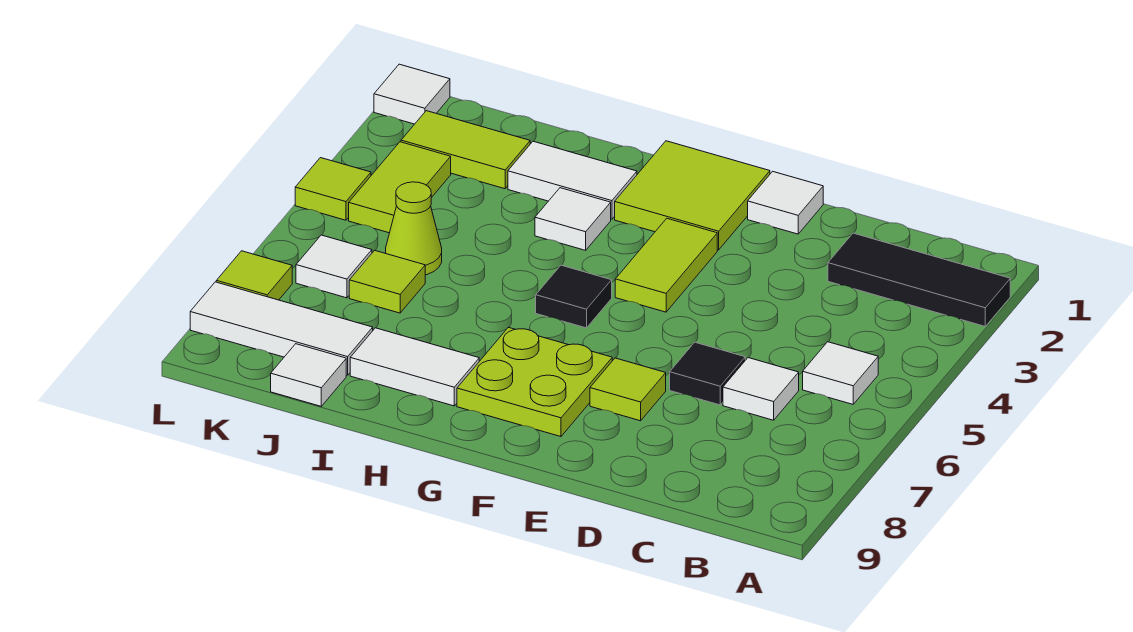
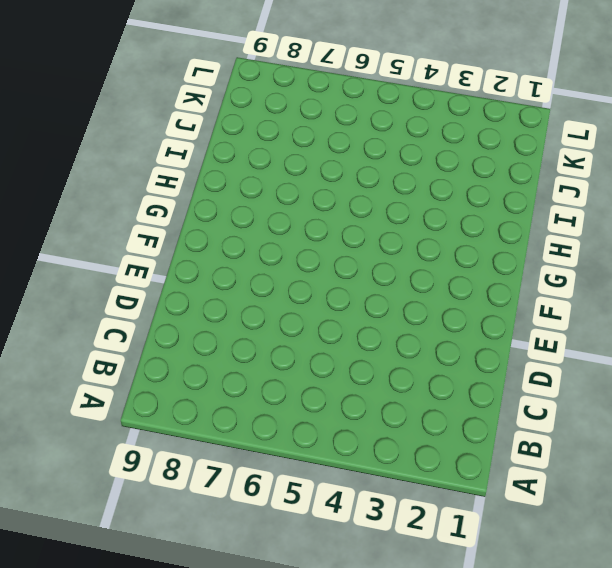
none -> black tile A2:C2 level 1
none -> white tile B5 level 1
none -> white tile C6 level 1

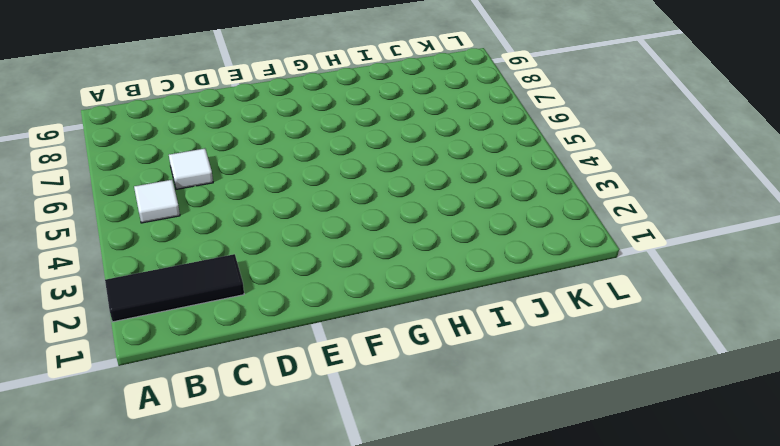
none -> black tile D6 level 1
none -> white tile E1 level 1
none -> lime tile E7 level 1

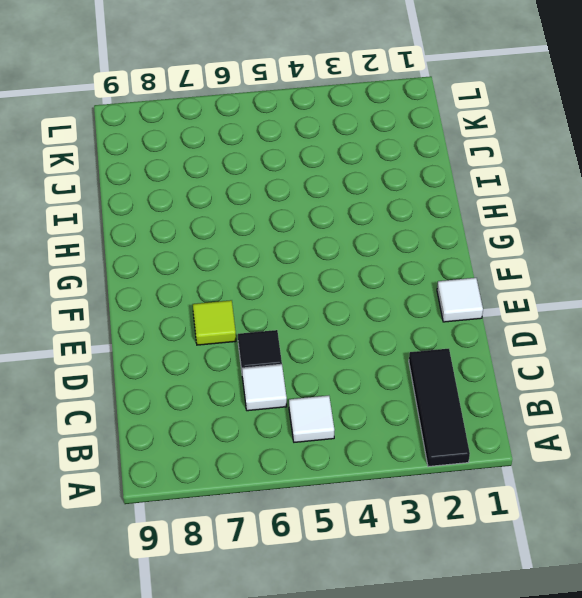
none -> lime tile F1:G2 level 1
none -> lime tile F3:F4 level 1
none -> lime plate F7:G8 level 1

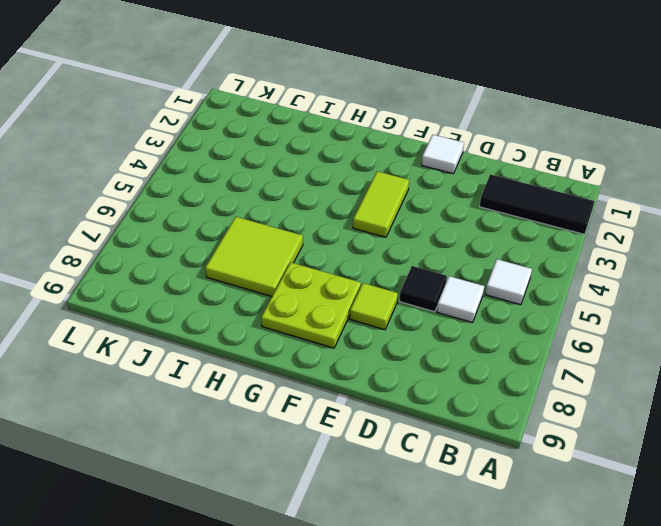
lime tile H6:I7 level 1 -> lime tile F1:G2 level 1
none -> black tile G5 level 1
none -> white tile H2:I2 level 1
none -> white tile H3 level 1

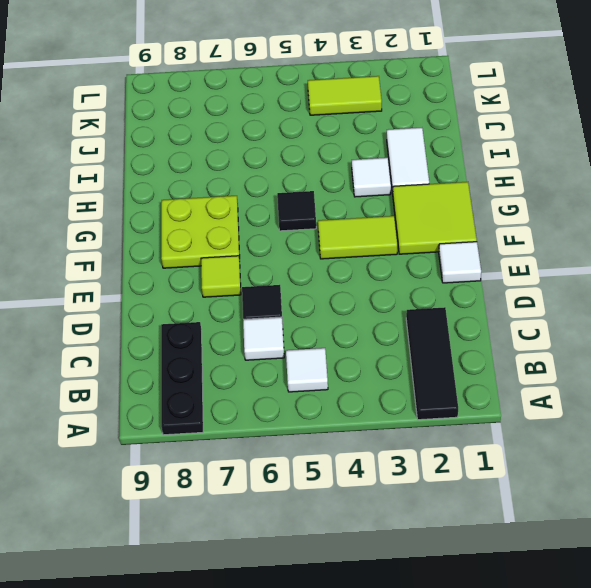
black plate A8:C8 level 1 -> none
none -> white tile H8:I8 level 1
none -> lime tile J2:K2 level 1
none -> lime cone J5 level 1

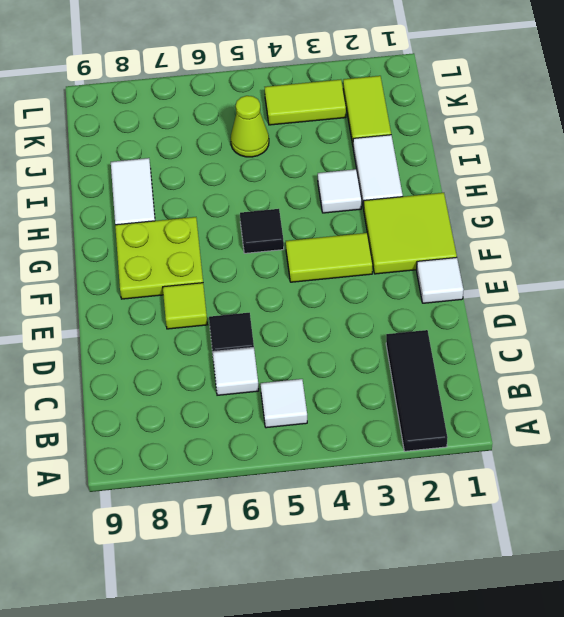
none -> lime tile J6 level 1
none -> white tile J8:L8 level 1
none -> white tile J9 level 1

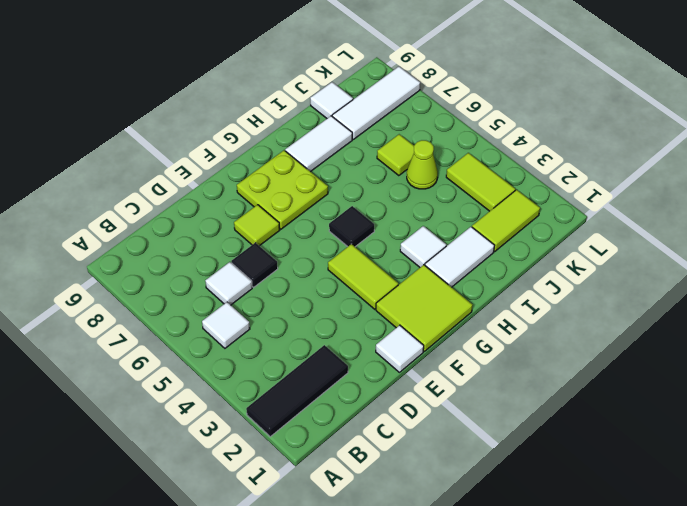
none -> white tile K6 level 1
none -> white tile L1 level 1
none -> lime tile L4 level 1

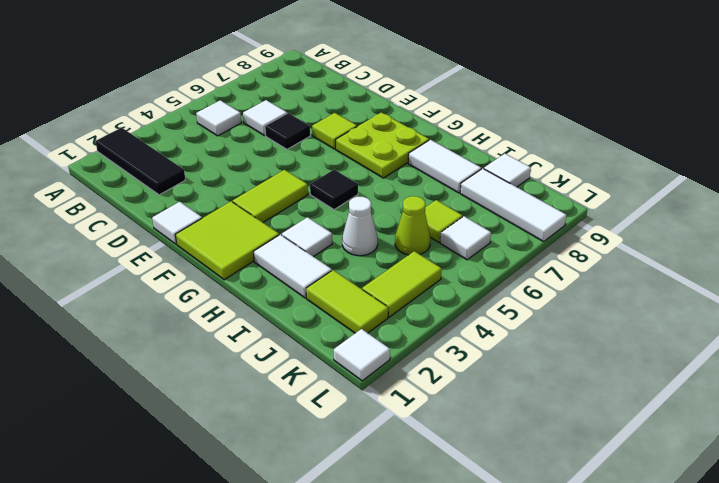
white cone I4 level 1 -> none
none -> lime tile L4 level 1
none -> lime tile L7 level 1

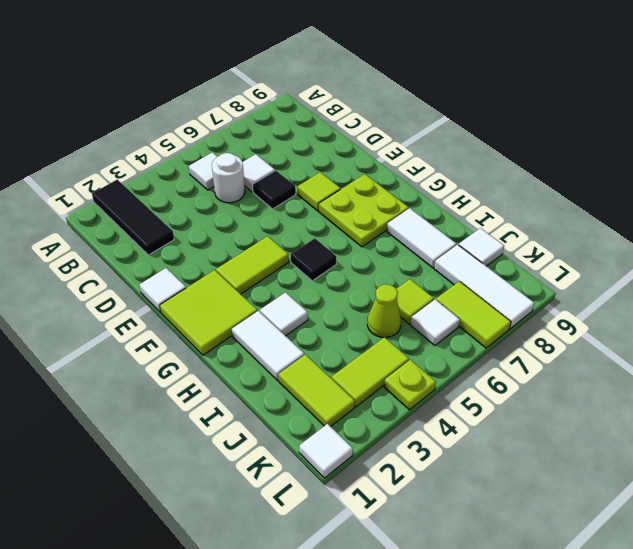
white round brick C5 level 1 -> none
lime tile K7:L7 level 1 -> lime tile L7 level 1
lime plate L4 level 1 -> lime tile L4 level 1

